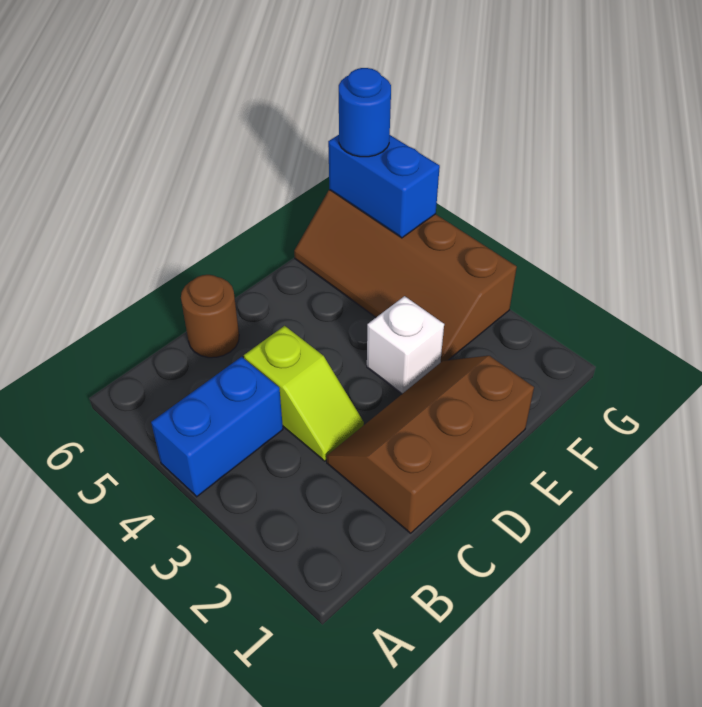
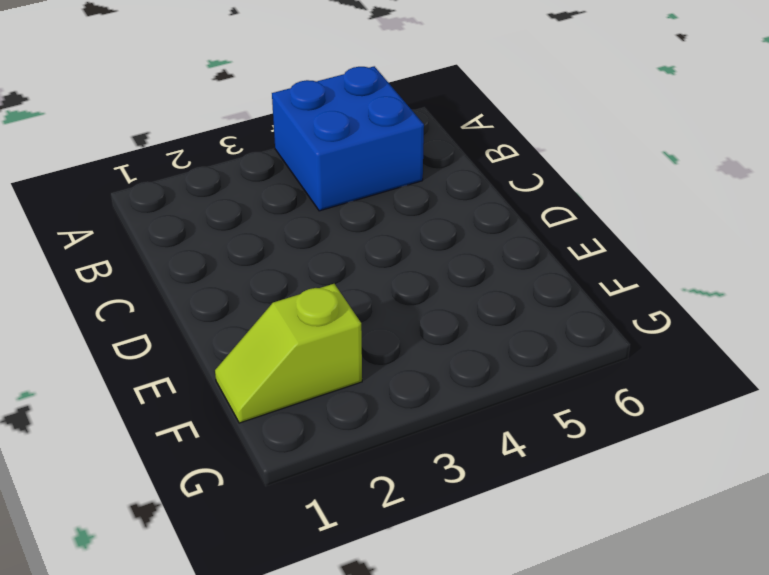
blue brick A4:B5 level 1 -> blue brick A4:B4 level 1
lime slope F1:F2 level 1 top 2 -> lime slope C3:C4 level 1 top 4
none -> brown slope C1:E2 level 1 top 1
none -> brown round brick C6 level 1

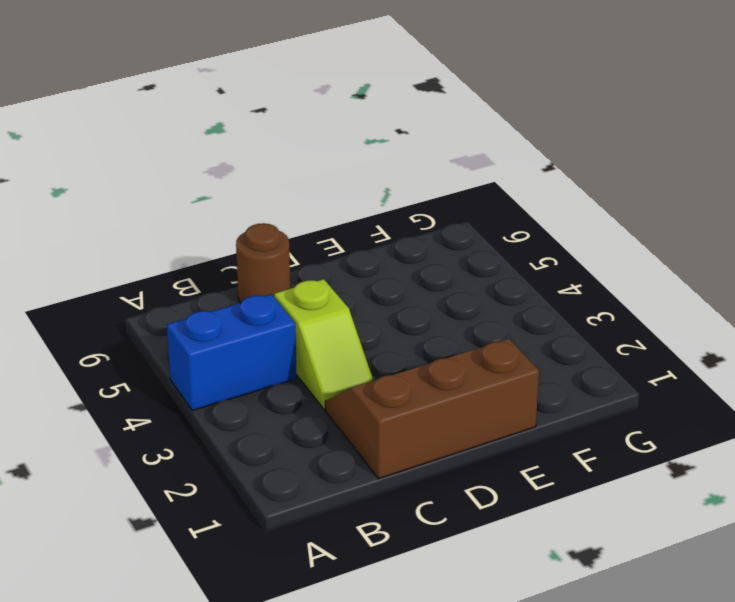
none -> white brick E3 level 1
none -> brown slope F3:G6 level 1 top G

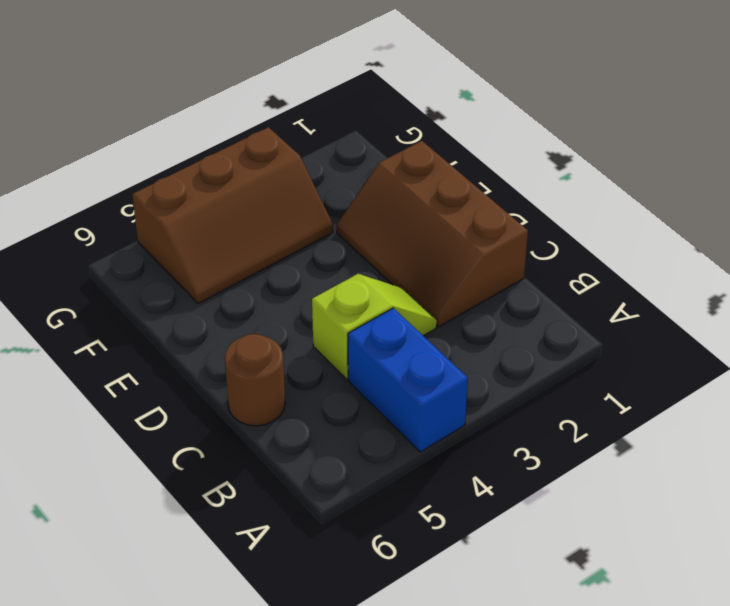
brown slope F3:G5 level 1 top G -> brown slope F3:G6 level 1 top G
none -> white brick E3 level 1
none -> blue brick G5:G6 level 2

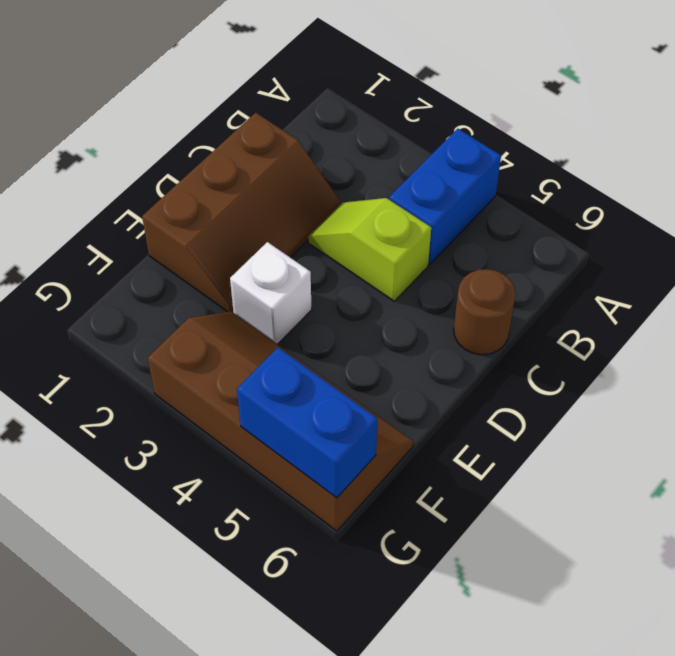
none -> blue round brick G6 level 3

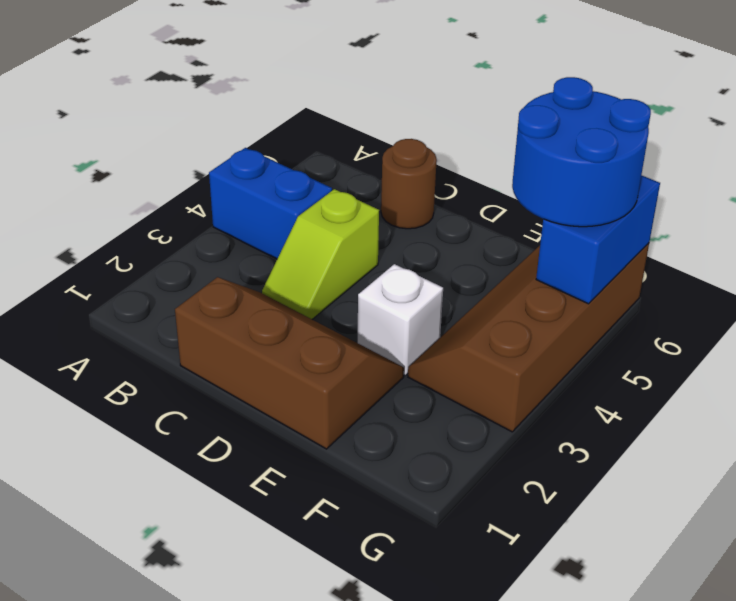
blue round brick F5:G6 level 3 -> blue round brick G6 level 3

